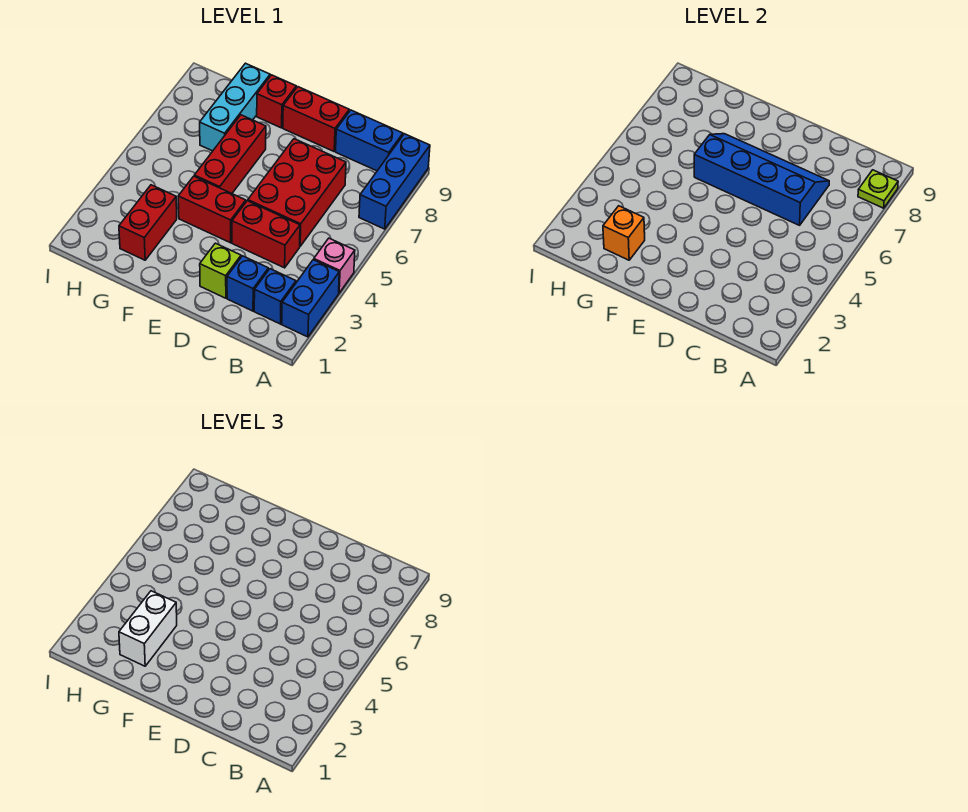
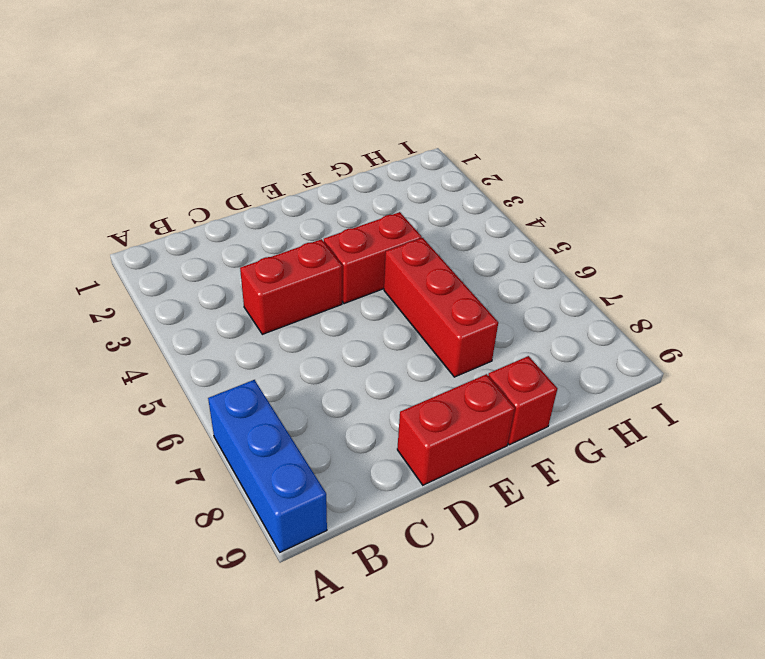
none -> blue brick A2:A3 level 1
none -> pink brick A4 level 1
none -> blue brick B2 level 1

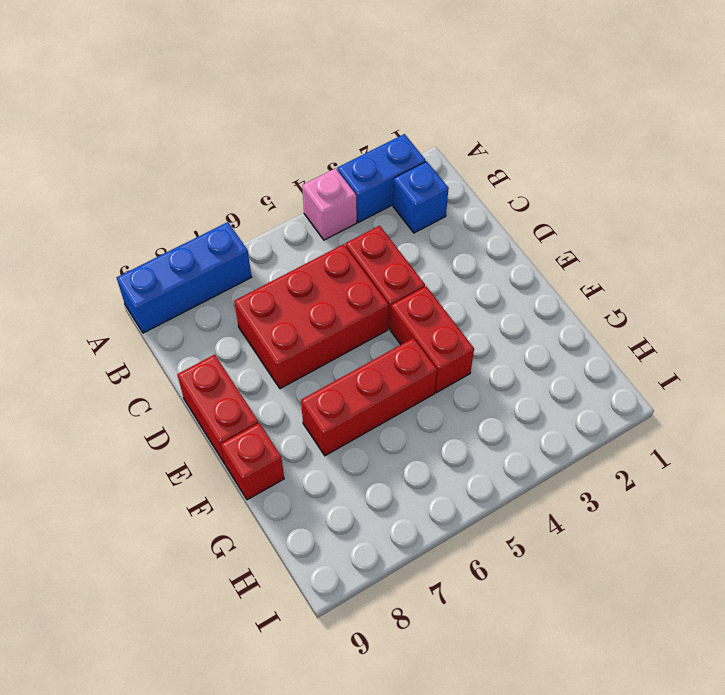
none -> blue brick B9:C9 level 1
none -> blue brick C2 level 1
none -> lime brick D2 level 1

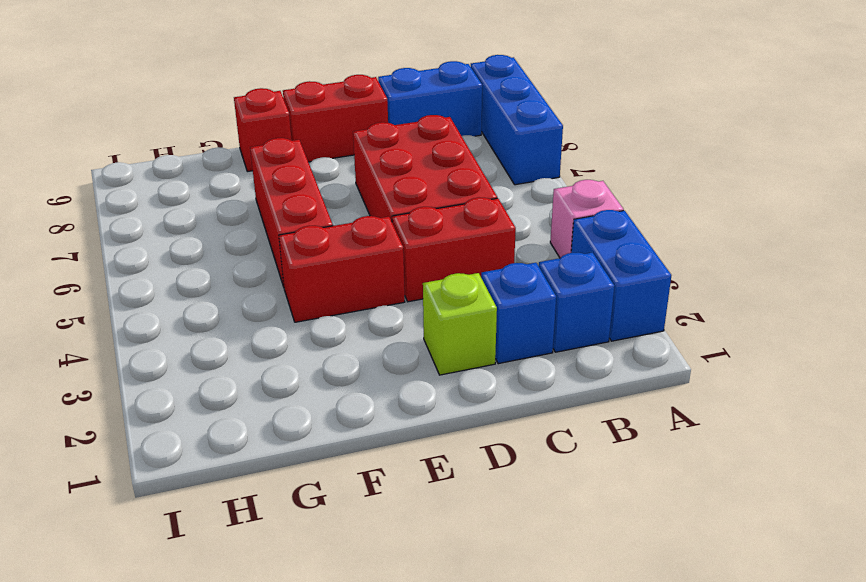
none -> red brick G2:G3 level 1
none -> cyan brick G7:G9 level 1
none -> lime plate A8 level 2

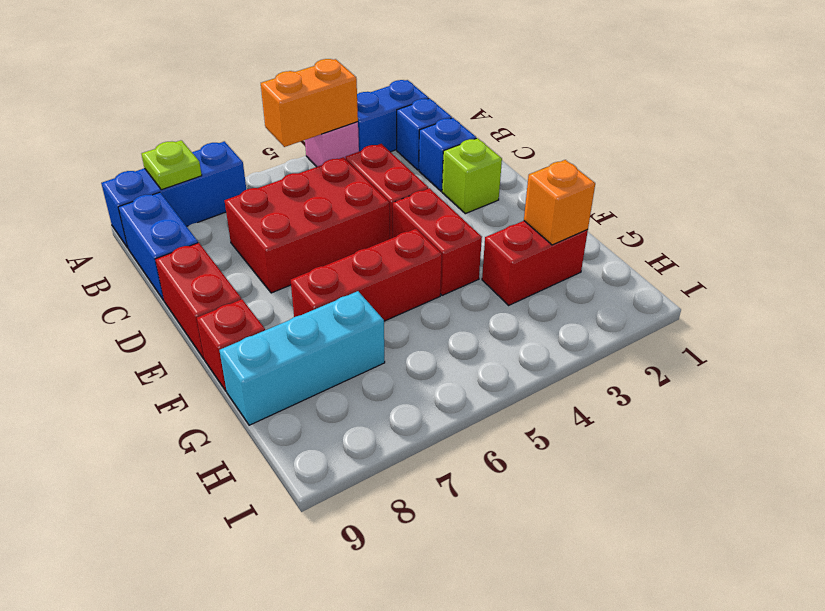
orange brick A4:A5 level 2 -> none
none -> blue slope C6:F7 level 2 top 6
none -> white brick G2:G3 level 3

